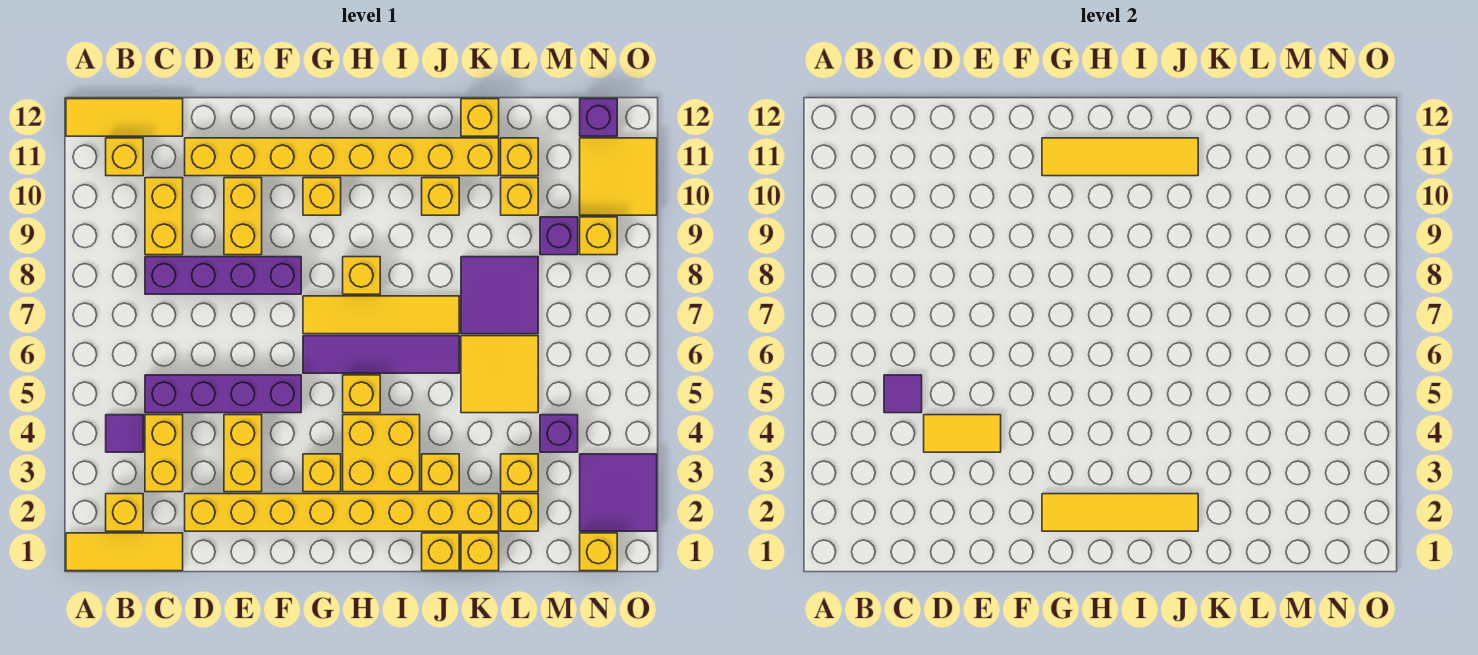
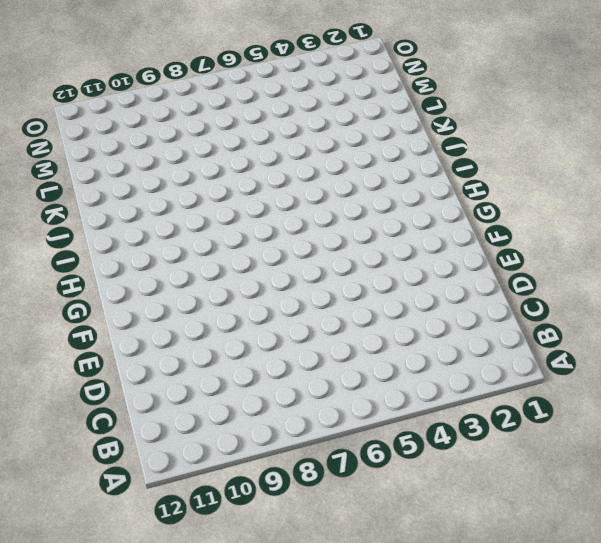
none -> yellow tile A1:C1 level 1
none -> yellow tile A12:C12 level 1
none -> yellow brick B2 level 1
none -> purple tile B4 level 1

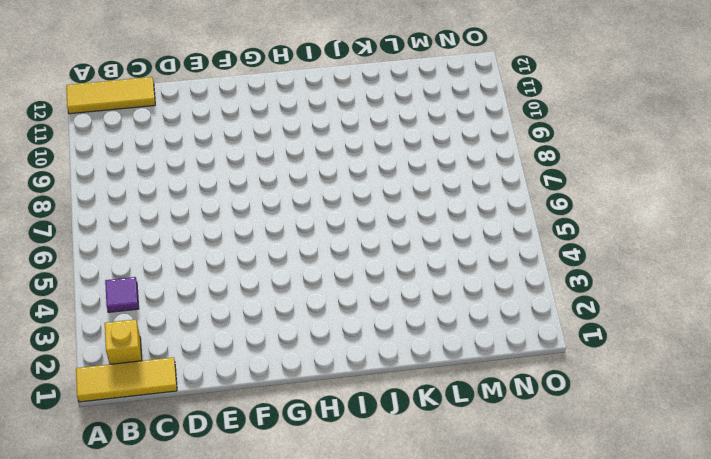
none -> yellow brick B11 level 1
none -> yellow brick C3:C4 level 1
none -> purple brick C5:F5 level 1
none -> purple brick C8:F8 level 1

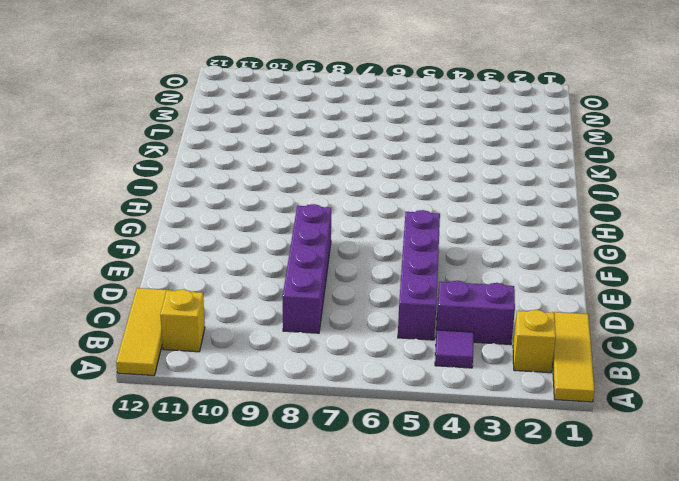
purple brick C3:C4 level 1 -> yellow brick C3:C4 level 1
none -> yellow brick C9:C10 level 1
none -> yellow brick D2:K2 level 1
none -> yellow brick D11:K11 level 1
none -> yellow brick E3:E4 level 1

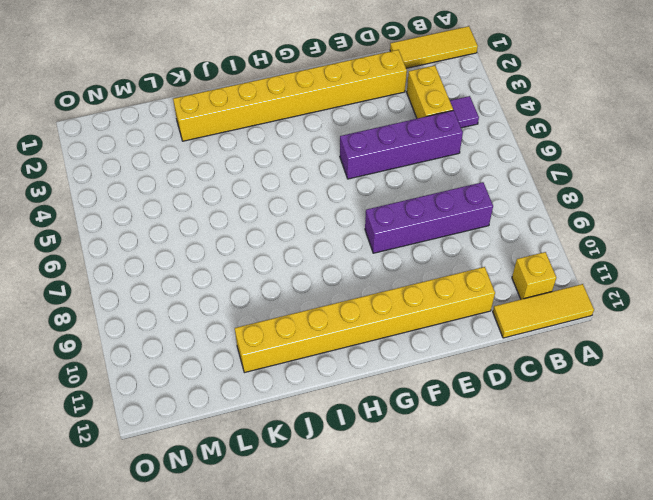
none -> yellow brick B2 level 1
none -> yellow brick C9:C10 level 1
none -> yellow brick E3:E4 level 1
none -> yellow brick E9:E10 level 1

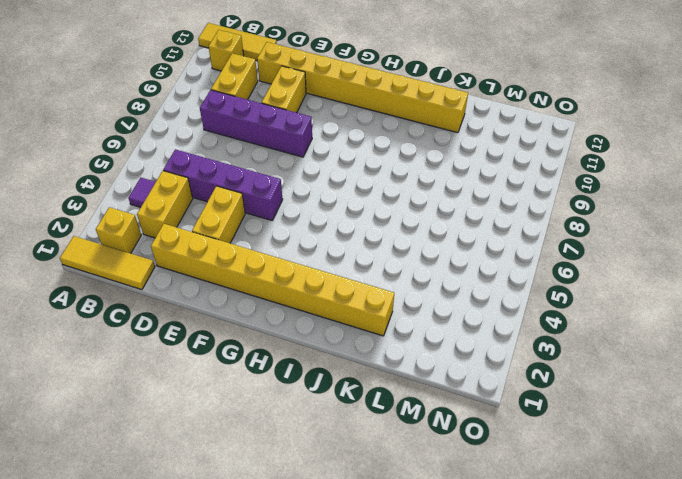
none -> yellow brick G3 level 1
none -> purple tile G6:J6 level 1
none -> yellow tile G7:J7 level 1
none -> yellow brick G10 level 1

